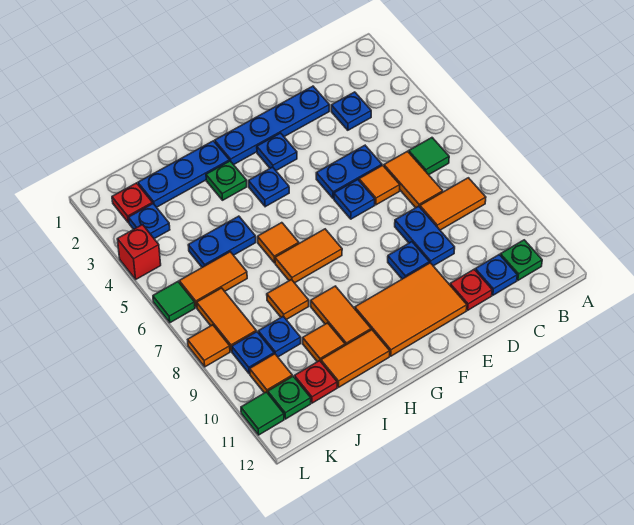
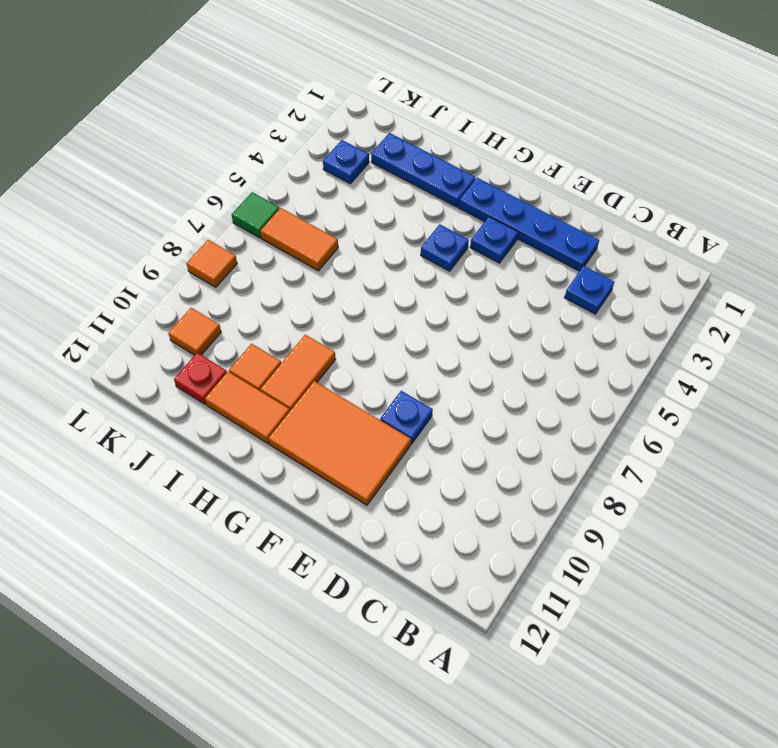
none -> green tile B6 level 1
none -> orange tile B8:C8 level 1
none -> green plate B11 level 1
none -> orange tile C6:C7 level 1

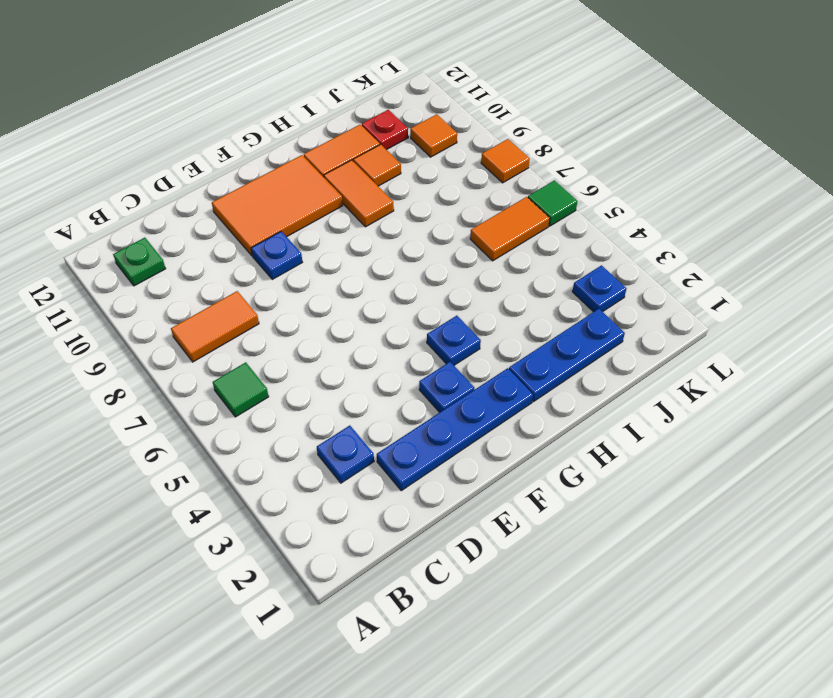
none -> orange tile C6:C7 level 1
none -> blue plate C11 level 1
none -> blue plate D5:E5 level 1
none -> orange tile D6 level 1

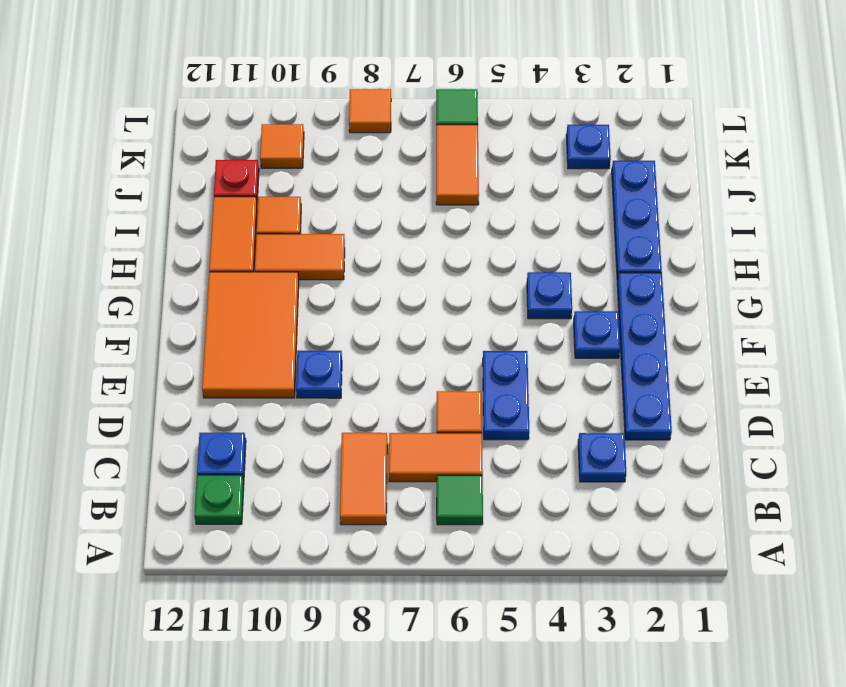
none -> blue plate D8:D9 level 1
none -> red plate D11 level 1
none -> blue plate E6 level 1
none -> orange tile G7:H7 level 1

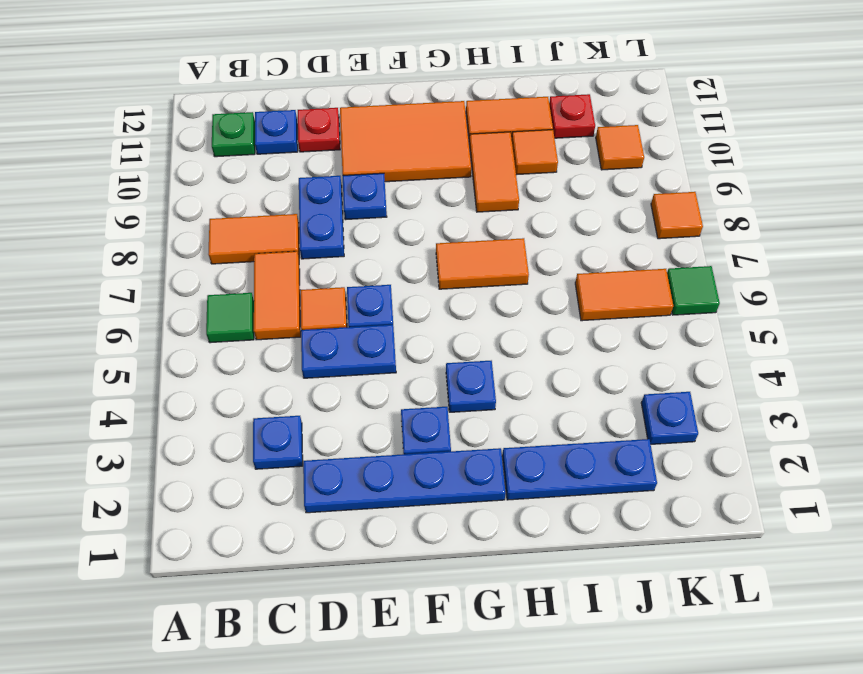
none -> green plate H3 level 1
none -> orange tile H6 level 1
none -> blue plate I5:J5 level 1
none -> orange tile I8 level 1

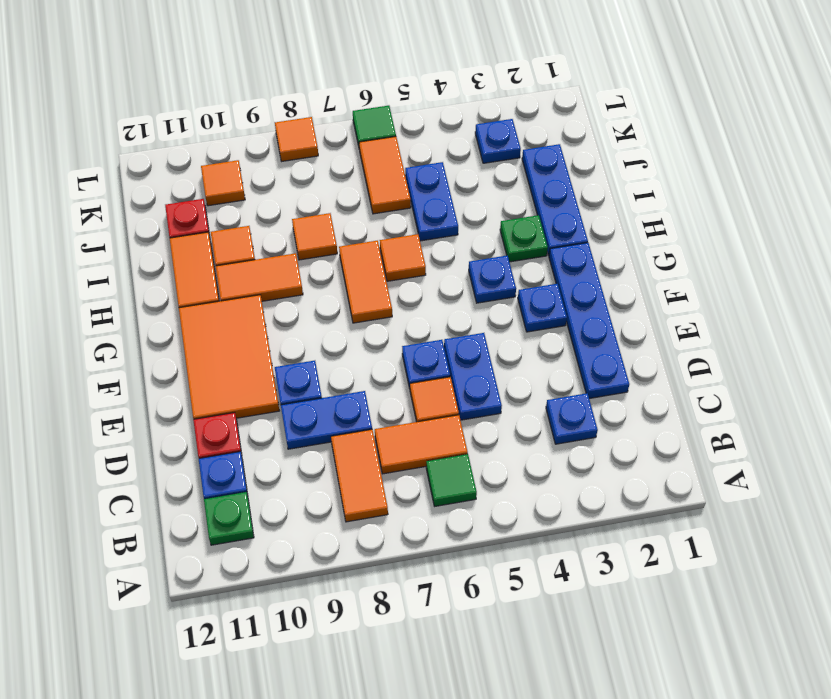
none -> blue plate J9 level 1
none -> red plate K2 level 1
none -> orange tile K7:K8 level 1
none -> blue plate K9 level 1

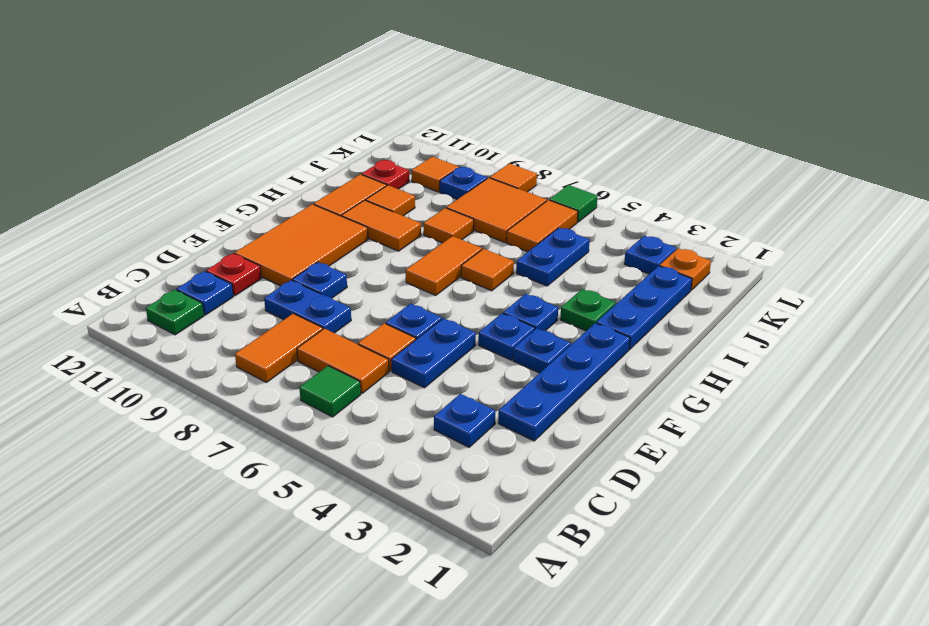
blue plate F4 level 1 -> blue plate J9 level 1
orange tile J7:K8 level 1 -> orange tile K7:K8 level 1
orange plate K2 level 1 -> red plate K2 level 1
none -> green plate K11 level 1
none -> red brick L4 level 1
none -> green tile L11 level 1

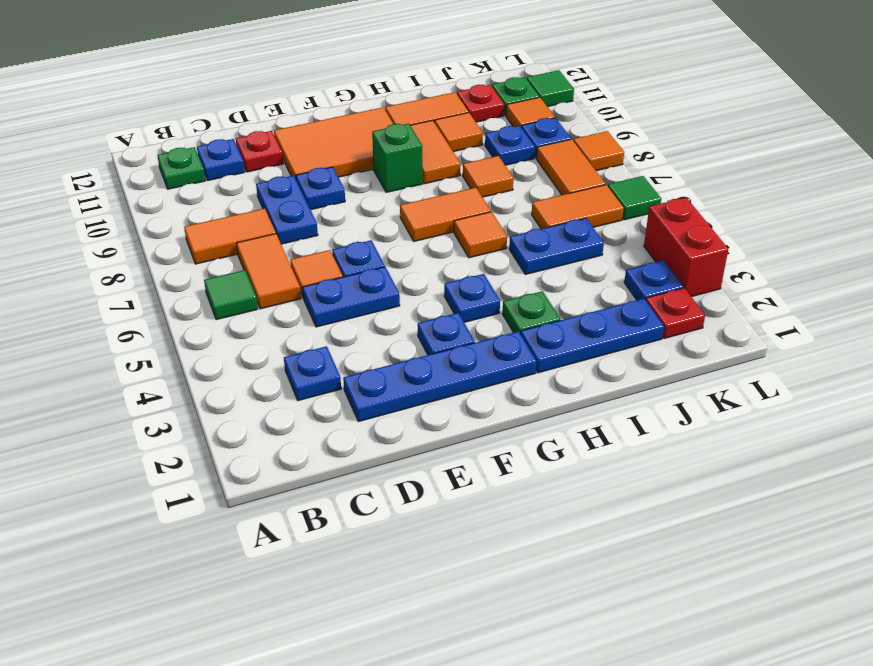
green brick G9 level 1 -> none
red brick L3:L4 level 1 -> red brick L4 level 1

